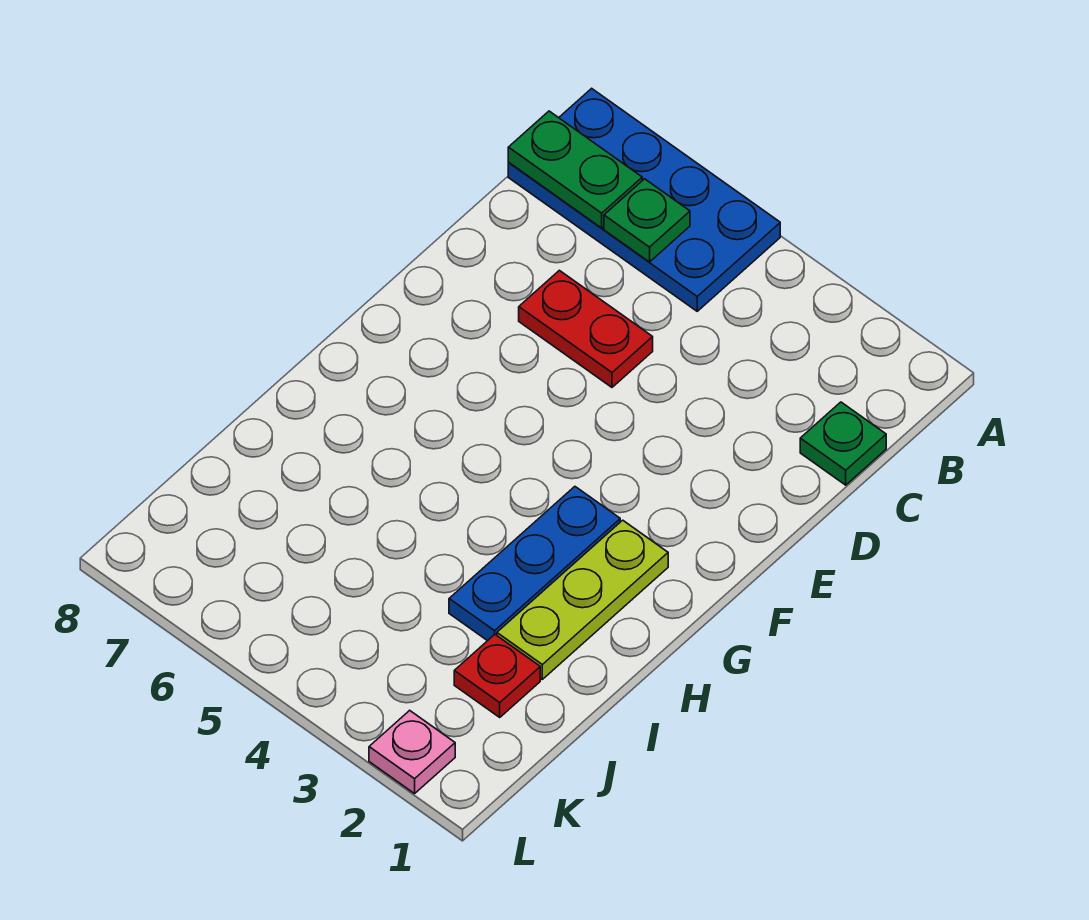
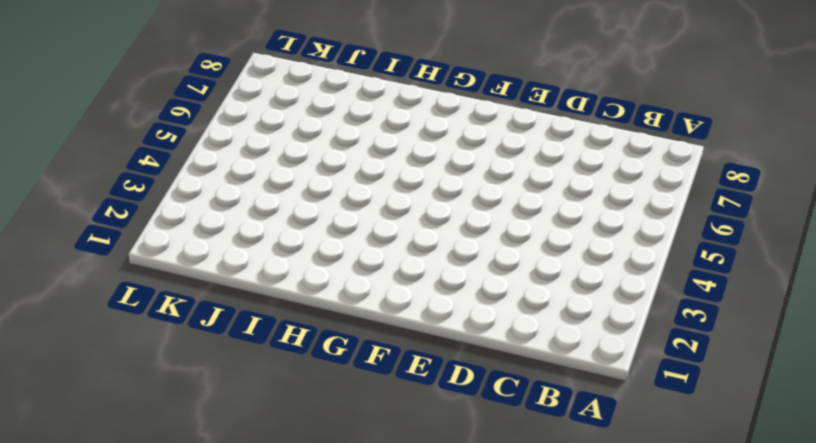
none -> blue plate A5:B8 level 1
none -> green plate C1 level 1

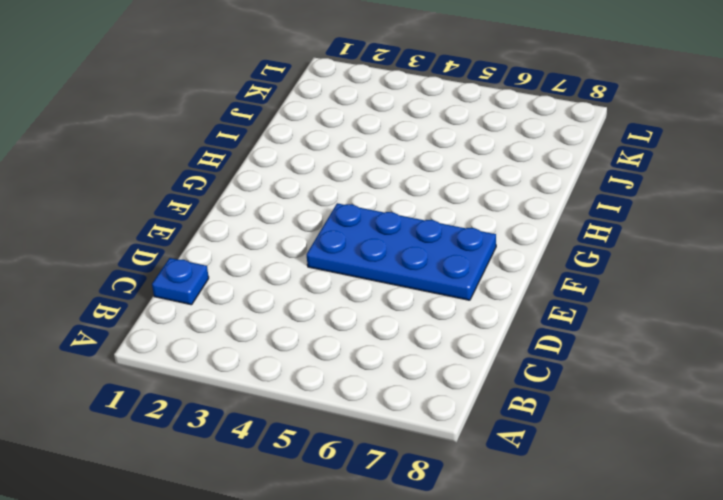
blue plate C1 level 1 -> green plate C1 level 1
blue plate E4:F7 level 1 -> blue plate A5:B8 level 1
none -> red plate D5:D6 level 1
none -> lime plate G2:I2 level 1

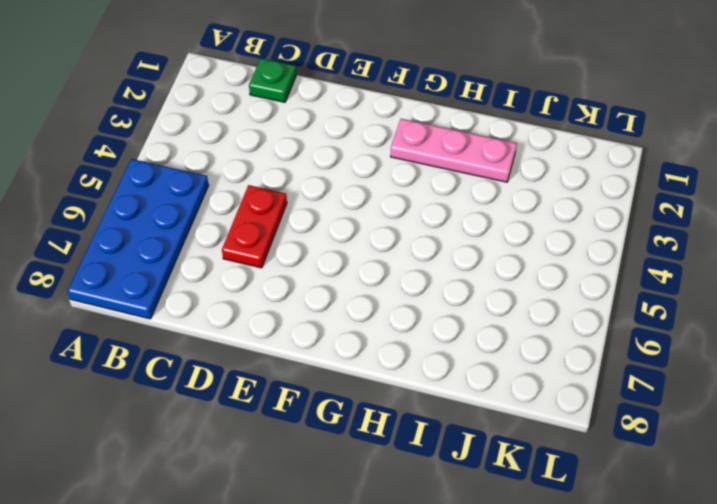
pink plate G2:I2 level 1 -> lime plate G2:I2 level 1
none -> blue plate G3:I3 level 1
none -> red plate J2 level 1

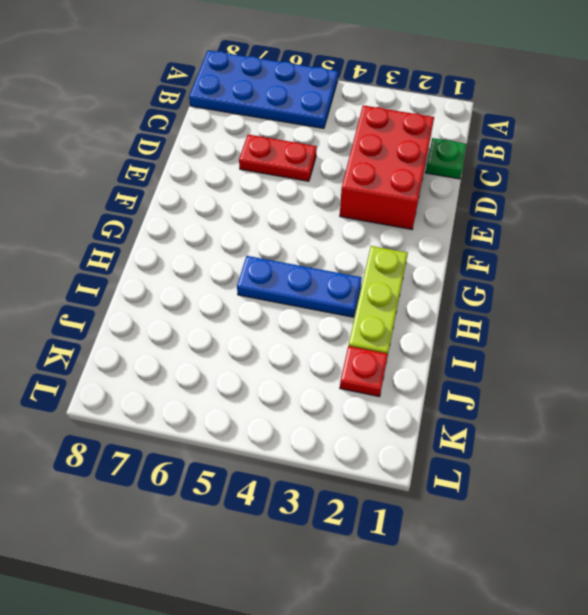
red brick C2:E3 level 1 -> none
blue plate H3:H5 level 1 -> blue plate G3:I3 level 1
none -> pink plate L2 level 1
none -> green plate B6 level 2

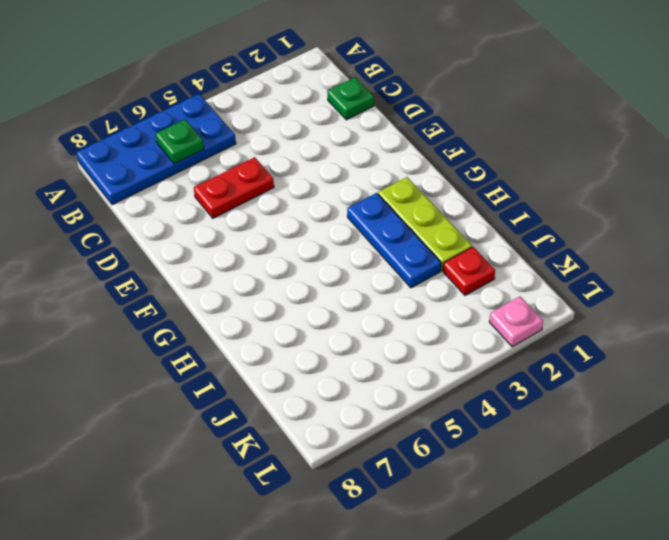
none -> green plate B7:B8 level 2

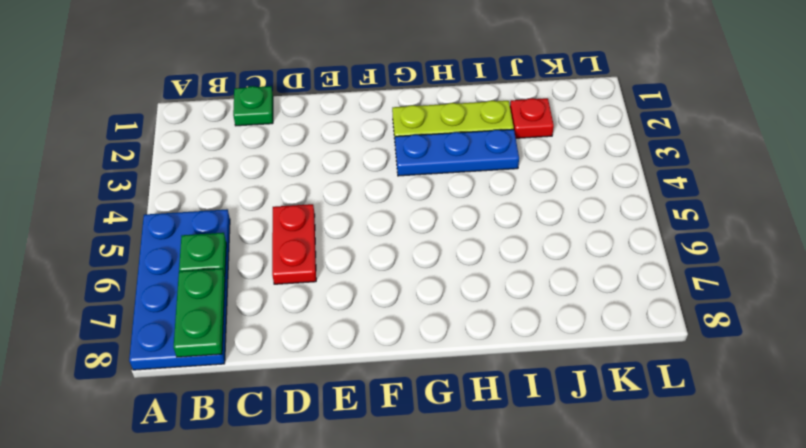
none -> pink plate L2 level 1

